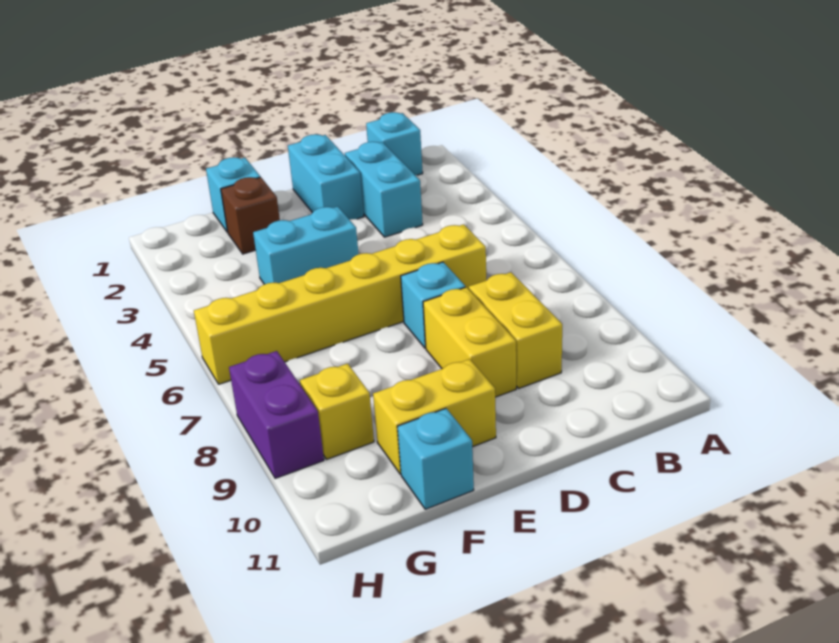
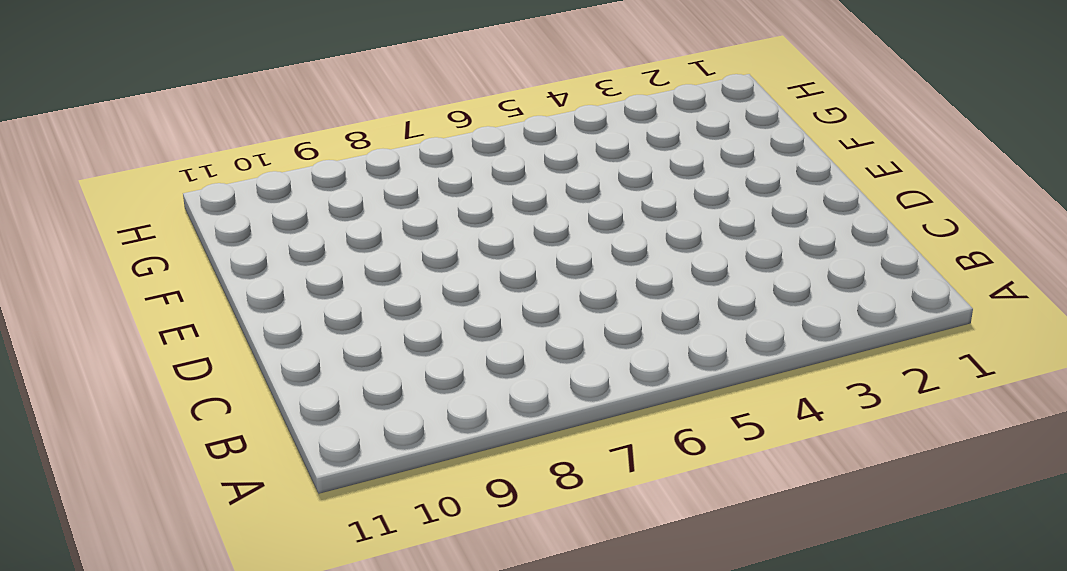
none -> cyan brick B1 level 1
none -> cyan brick C2:C3 level 1
none -> yellow brick C6:H6 level 1

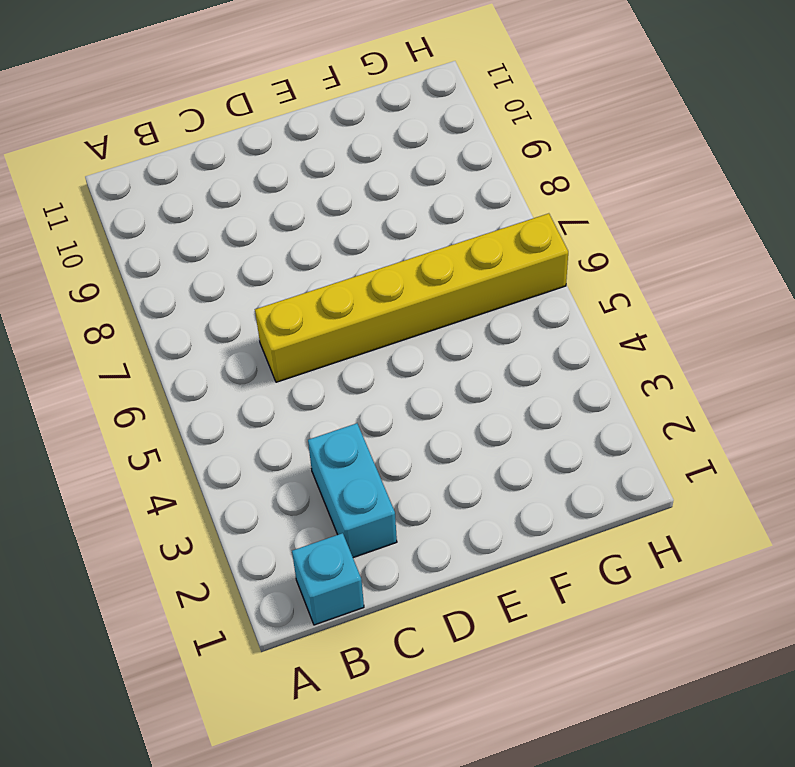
none -> yellow brick C8:C9 level 1
none -> cyan brick D1:D2 level 1
none -> cyan brick D7 level 1

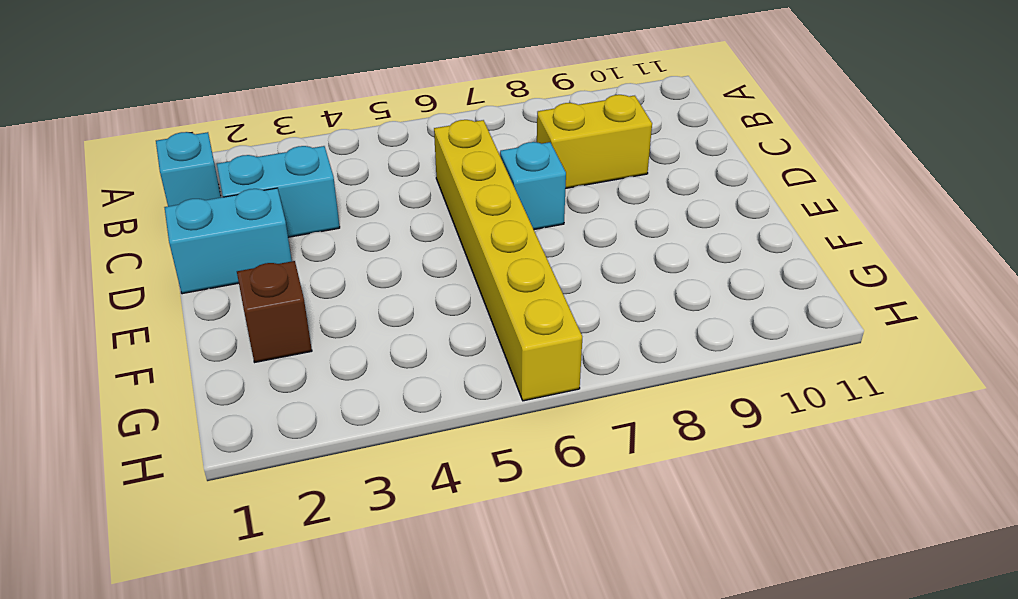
none -> yellow brick D8:D9 level 1
none -> cyan brick E4:F4 level 1
none -> yellow brick E10:F10 level 1

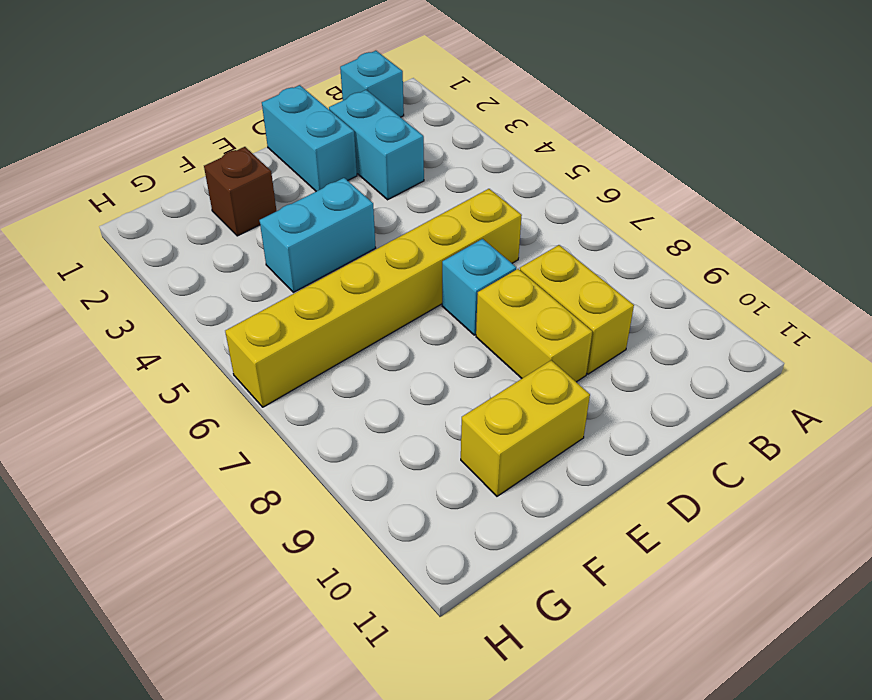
none -> cyan brick F1 level 1
none -> cyan brick F11 level 1
none -> yellow brick G9 level 1

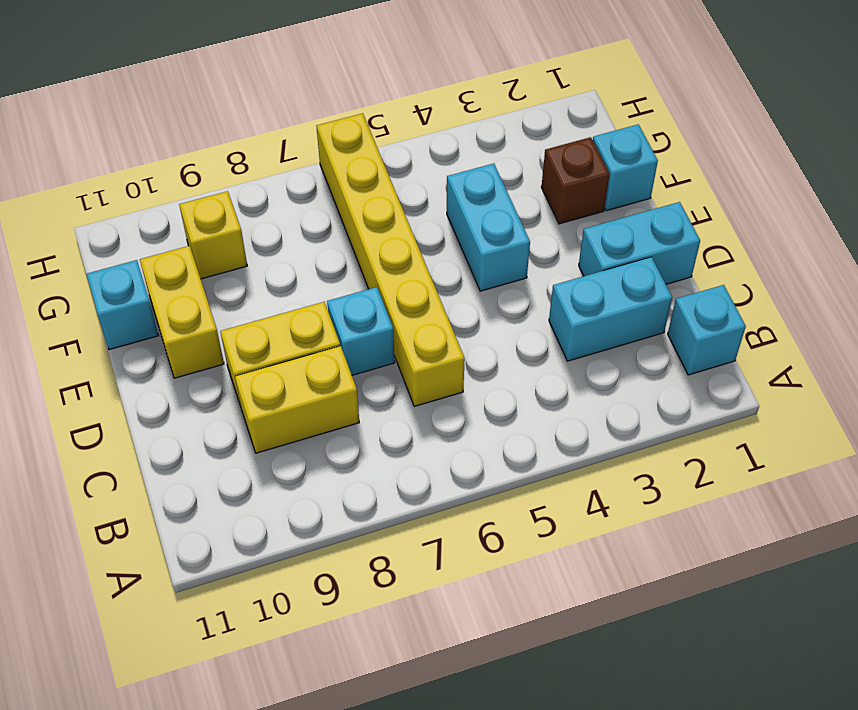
none -> purple brick H8:H9 level 1

